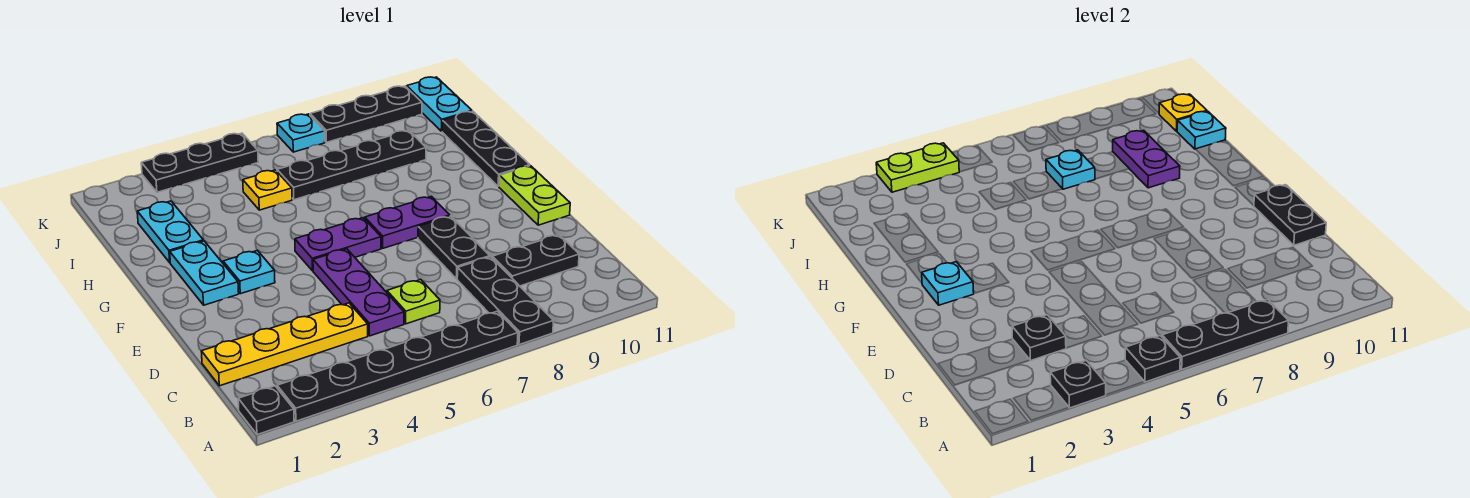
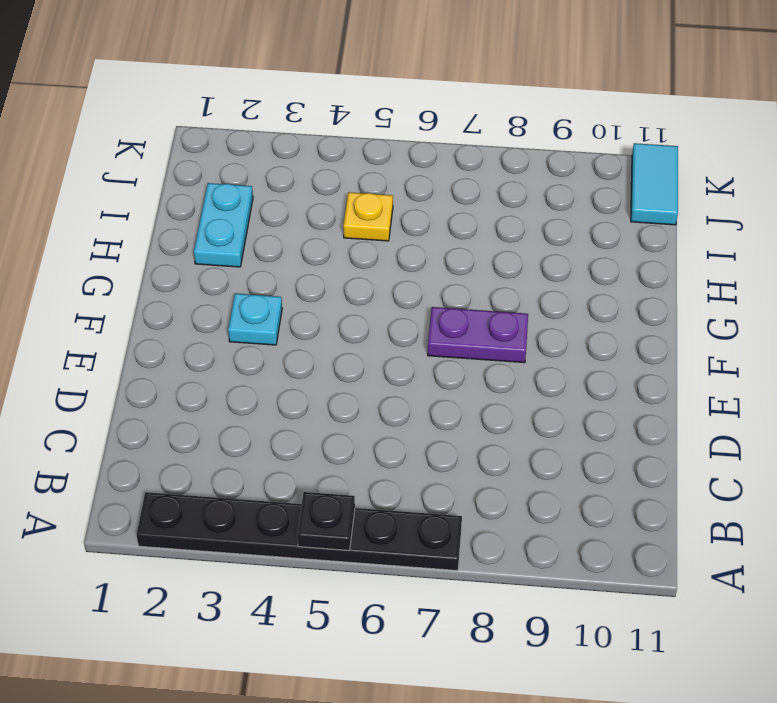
cyan tile J11:K11 level 1 -> cyan plate J11:K11 level 1
none -> black plate A1 level 1
none -> black plate A8:C8 level 1
none -> yellow plate C1:C4 level 1
none -> purple plate C5:E5 level 1

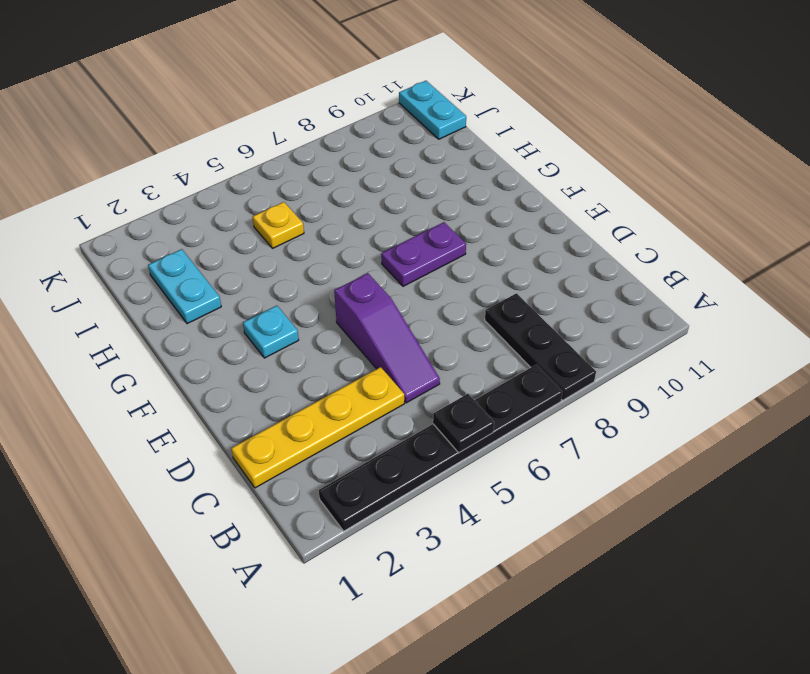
purple slope C5:E5 level 1 top E -> purple plate C5:E5 level 1
none -> black plate A1 level 1
none -> lime plate C6 level 1
none -> black plate C9:C10 level 1
none -> black plate D8:E8 level 1

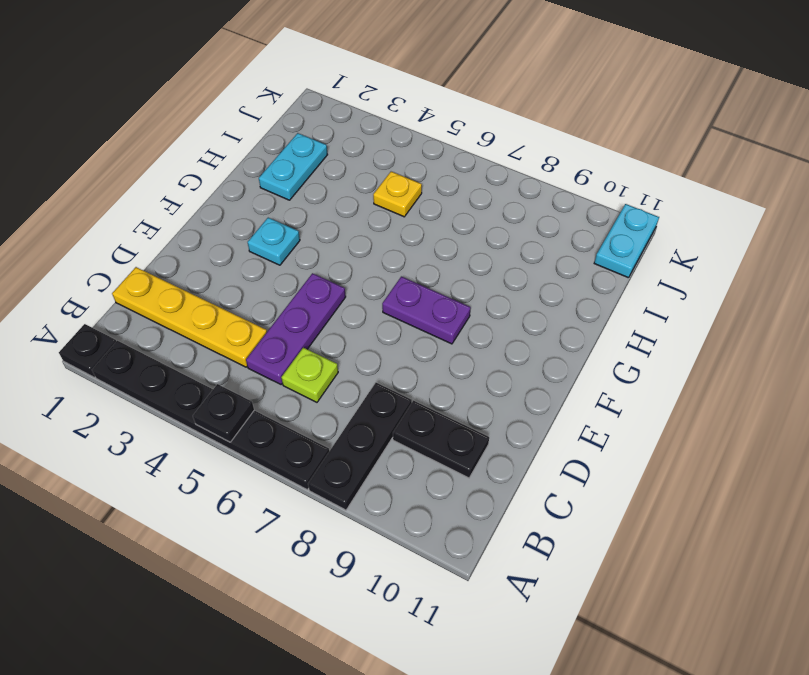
none -> black plate D8:E8 level 1
none -> lime plate E11:F11 level 1
none -> cyan plate F2:G2 level 1
none -> purple plate F5:F6 level 1

